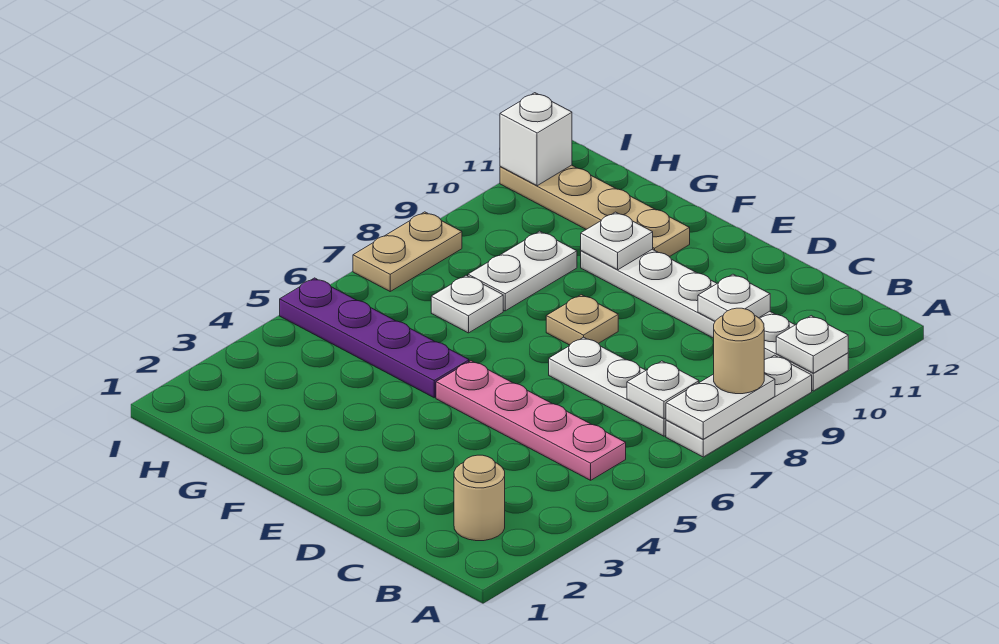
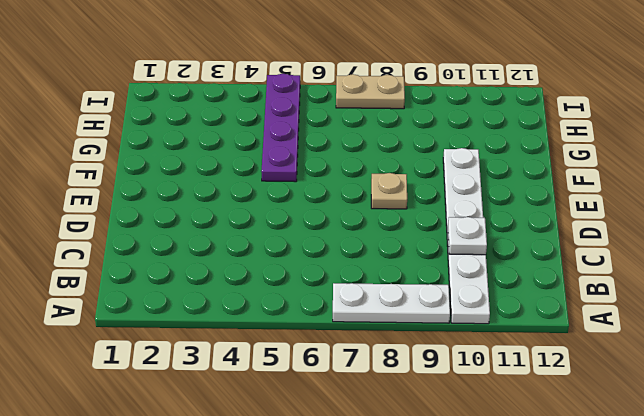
none -> tan round brick B2 level 1
none -> pink plate B5:E5 level 1
none -> white plate B7:D7 level 1

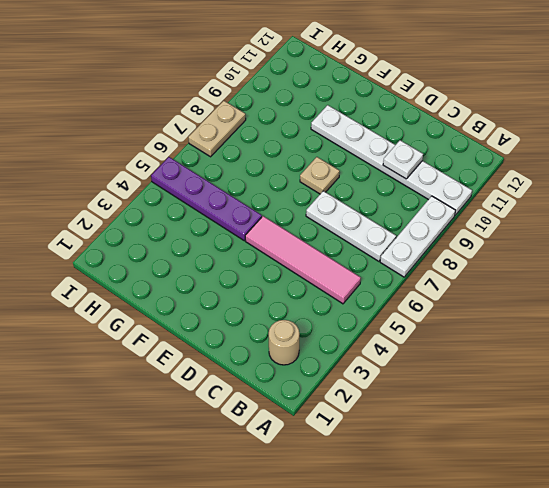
pink tile B5:E5 level 1 -> pink plate B5:E5 level 1
none -> tan plate F11:I11 level 1
none -> white plate G7 level 1
none -> white plate G8:G9 level 1

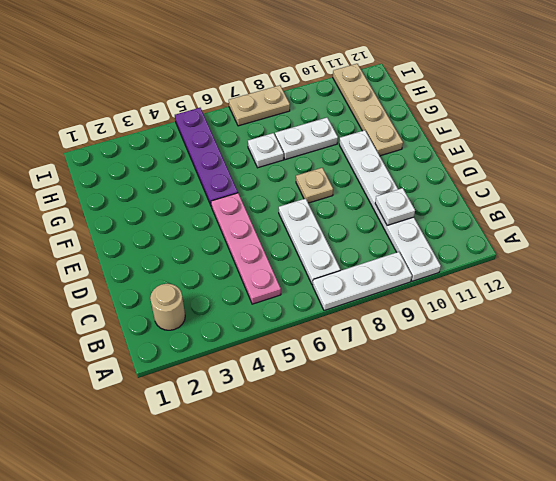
none -> white plate A7:A8 level 2
none -> white plate A10 level 2
none -> white plate B7 level 2

